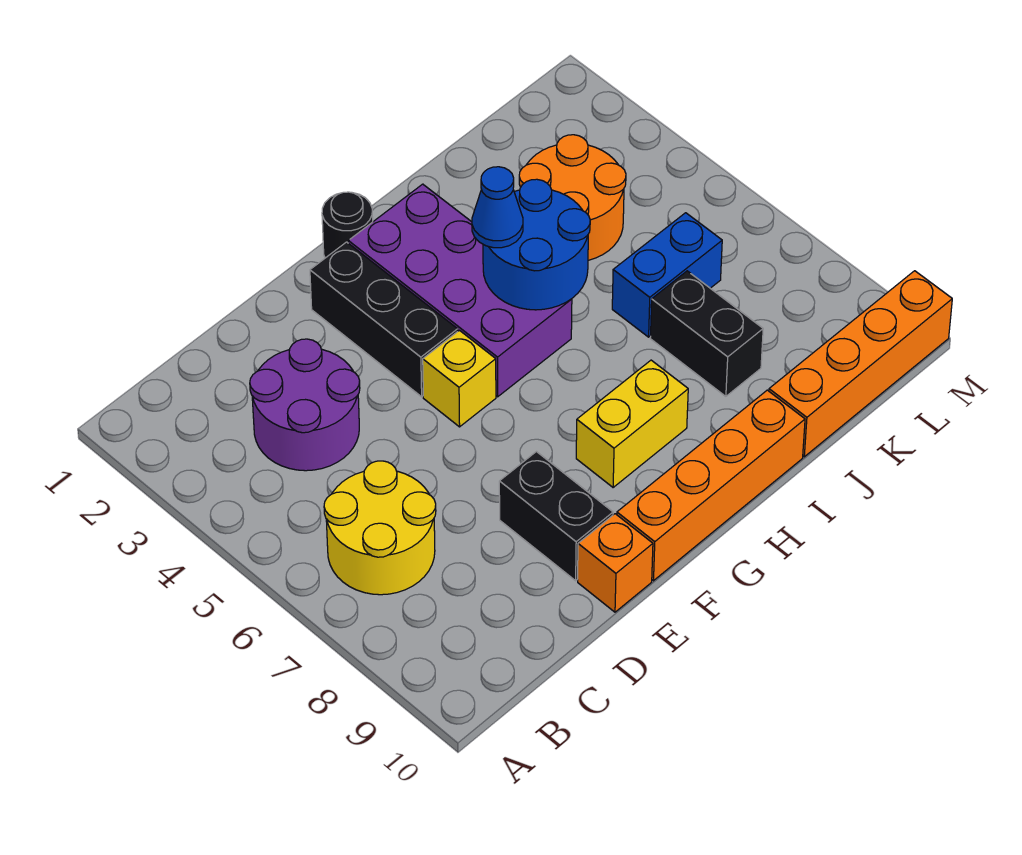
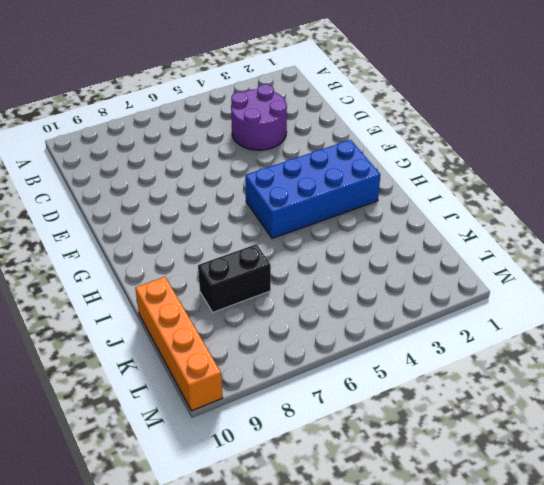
blue brick G2:H5 level 1 -> purple brick G2:H5 level 1
none -> yellow round brick B6:C7 level 1
none -> black brick E8:E9 level 1
none -> orange brick E10 level 1

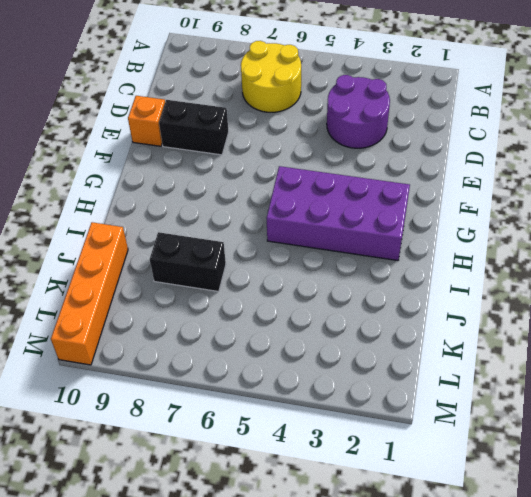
none -> black brick F2:F4 level 1
none -> yellow brick F5 level 1
none -> orange brick F10:I10 level 1

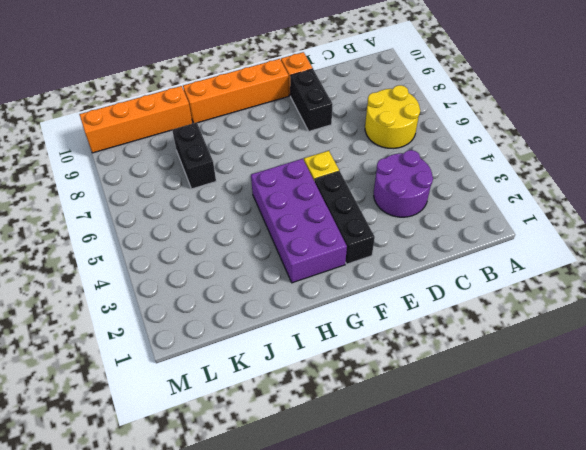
none -> black round brick G1 level 1
none -> yellow brick G8:H8 level 1
none -> orange round brick J3:K4 level 1

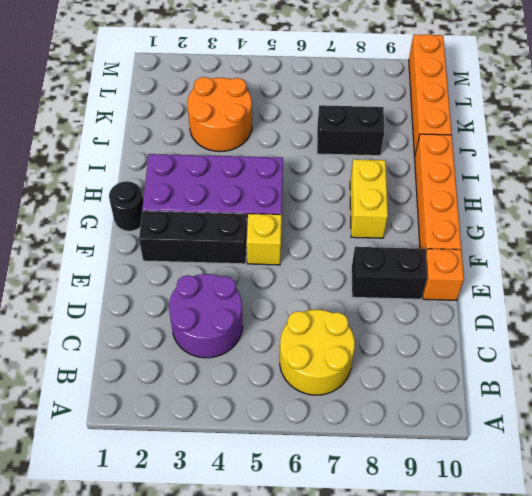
none -> blue brick J6:K6 level 1
none -> blue round brick H4:I5 level 2
none -> blue cone H4 level 3

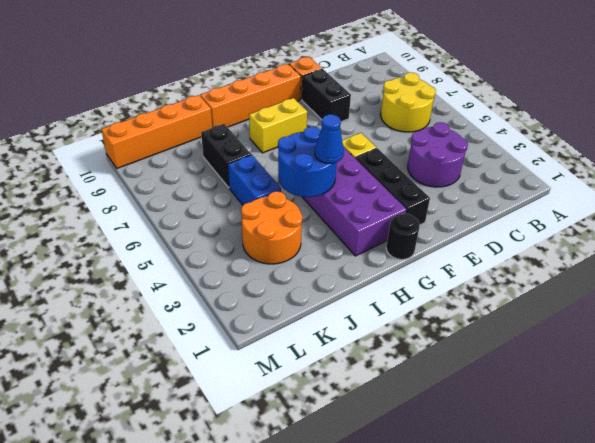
blue brick J5:J6 level 1 -> blue brick J6:K6 level 1

